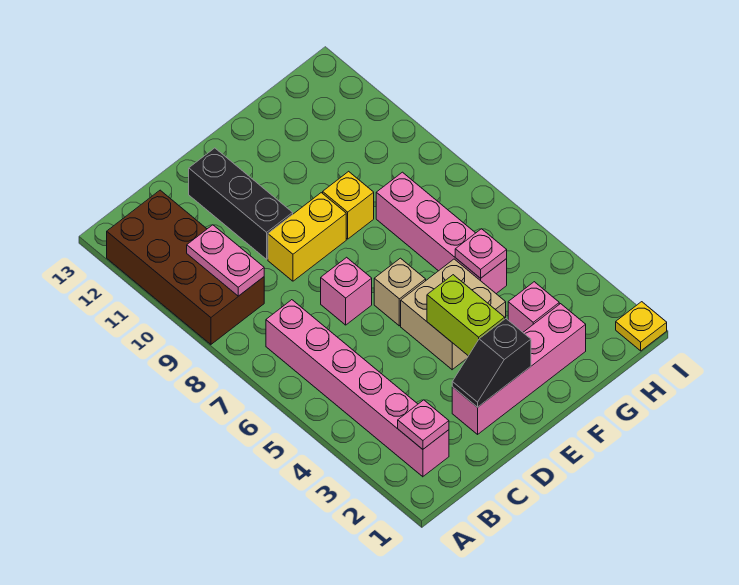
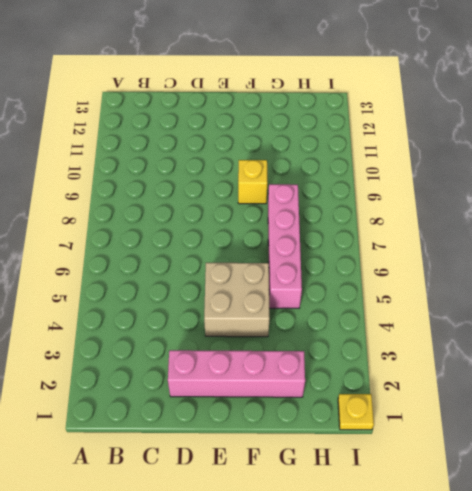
none -> brown brick A9:B12 level 1
none -> pink brick B2:B7 level 1
none -> pink brick D7 level 1

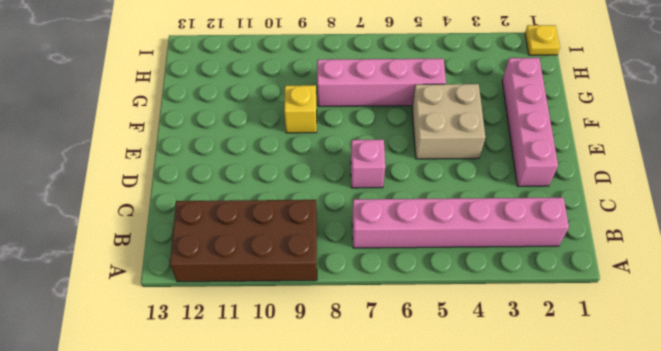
none -> yellow brick D9:E9 level 1
none -> black brick D10:D12 level 1
none -> tan brick E6 level 1

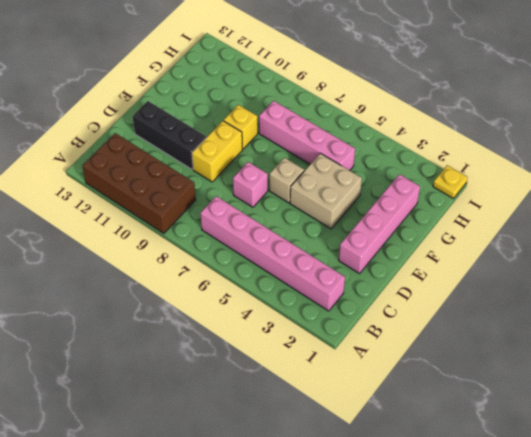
none -> pink brick G3 level 1
none -> pink plate B2 level 2
none -> pink plate B9:B10 level 2

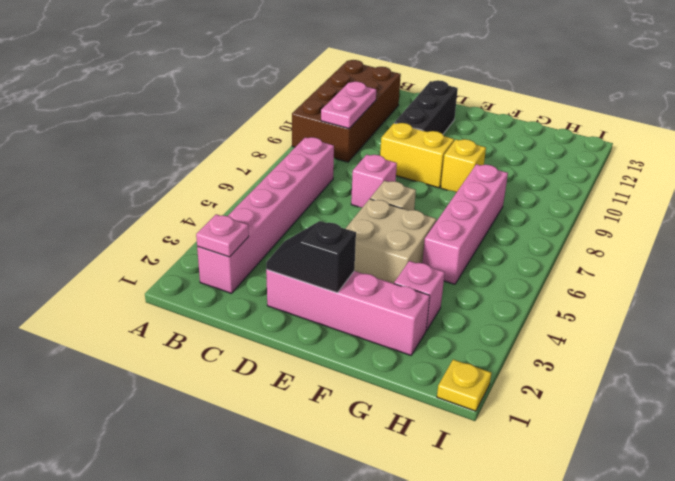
none -> lime brick E3:E4 level 2
none -> pink plate G5 level 2

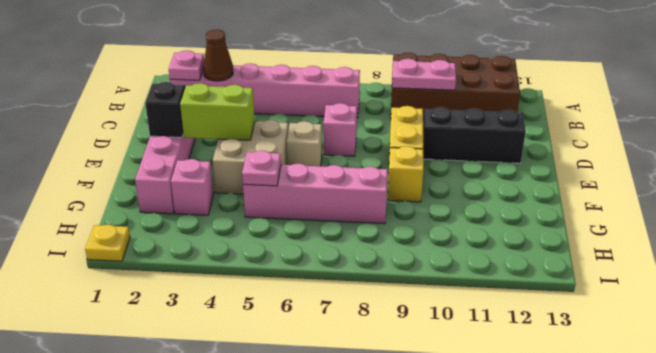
brown cone B3 level 2 -> none

